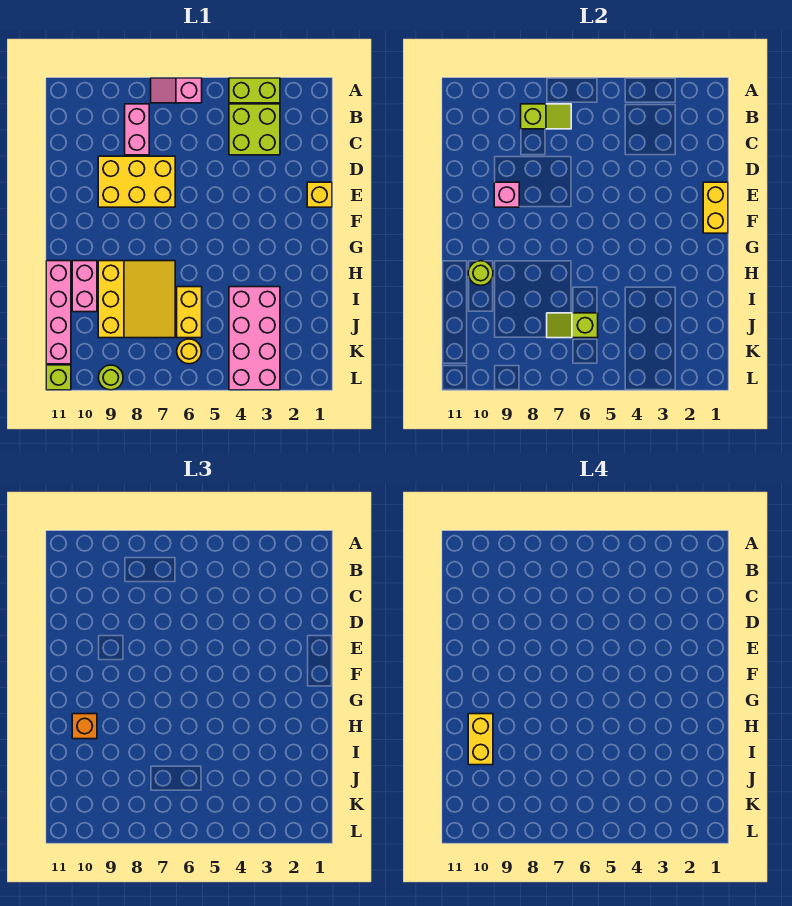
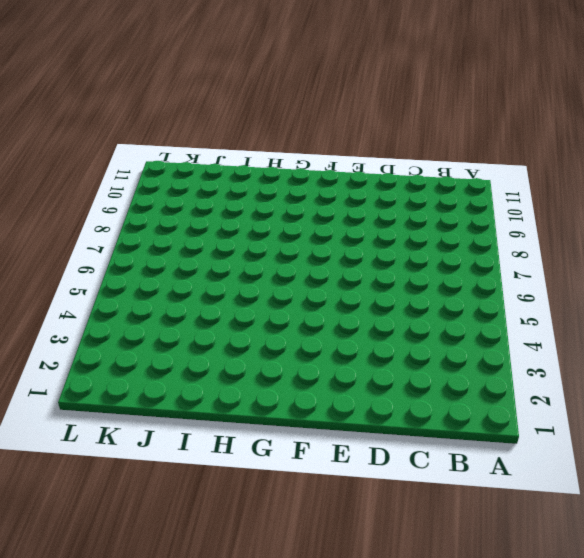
none -> lime brick A3:A4 level 1
none -> pink slope A6:A7 level 1 top 6
none -> lime brick B3:C4 level 1

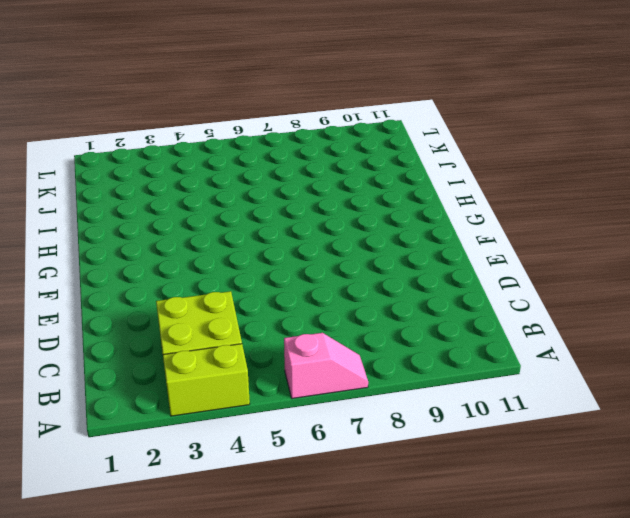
none -> pink brick B8:C8 level 1
none -> yellow brick D7:E9 level 1
none -> yellow brick E1 level 1

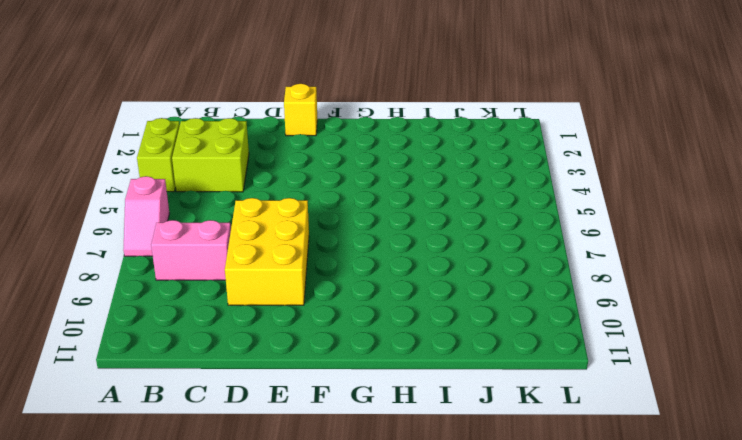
none -> yellow slope H7:J9 level 1 top 9
none -> pink brick H10:I10 level 1
none -> pink brick H11:K11 level 1

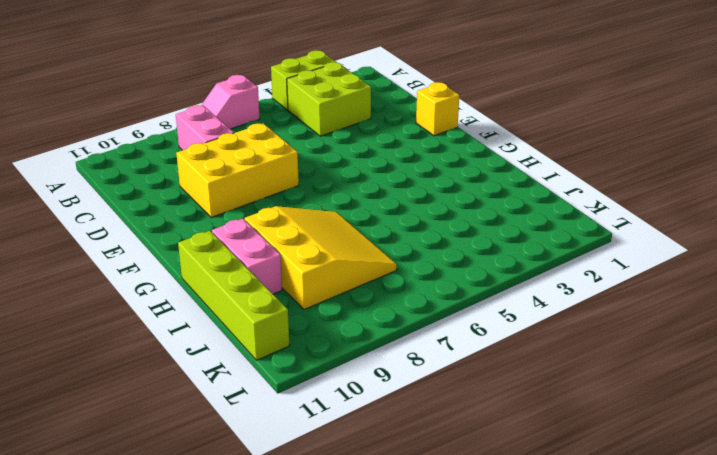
lime brick H11:K11 level 1 -> pink brick H11:K11 level 1
none -> pink brick I3:L4 level 1
none -> yellow brick I6:J6 level 1
none -> yellow round brick K6 level 1

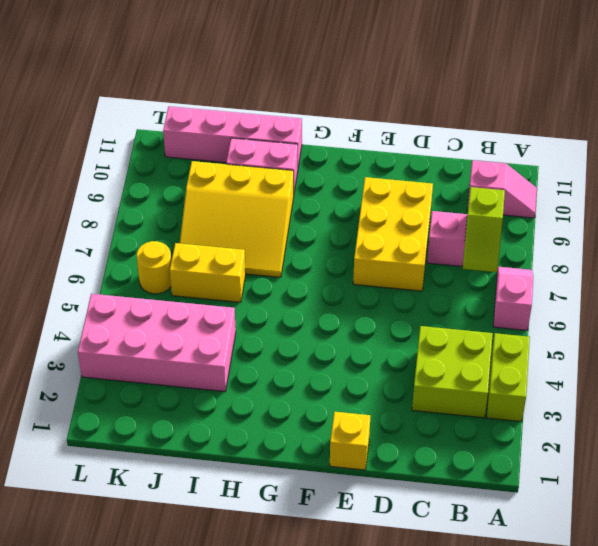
pink slope A10:B10 level 1 top B -> none
none -> lime round brick L9 level 1
none -> lime brick L11 level 1
none -> yellow brick E1:F1 level 2

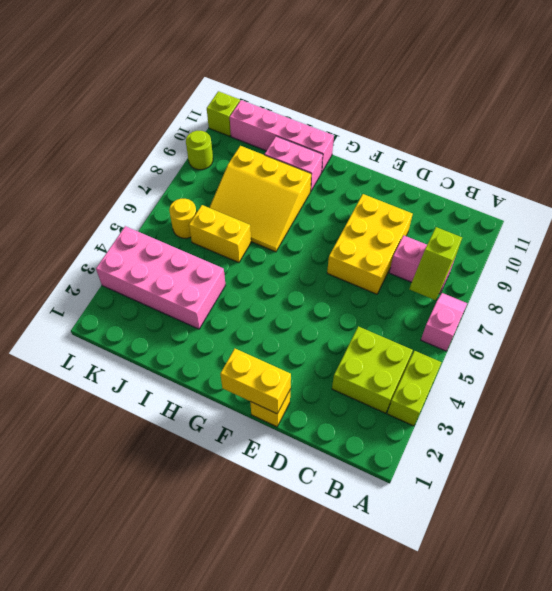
none -> pink brick E9 level 2
none -> lime round brick H10 level 2
none -> lime slope J6:J7 level 2 top 6

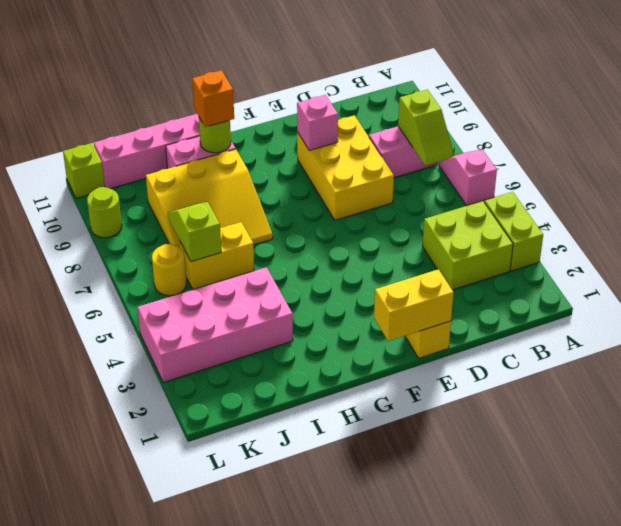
none -> yellow brick H10:I10 level 4

